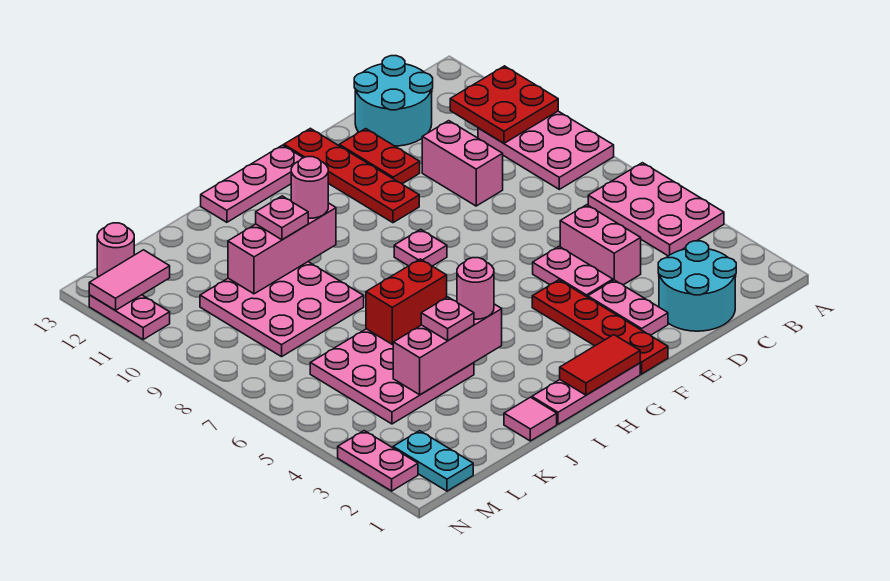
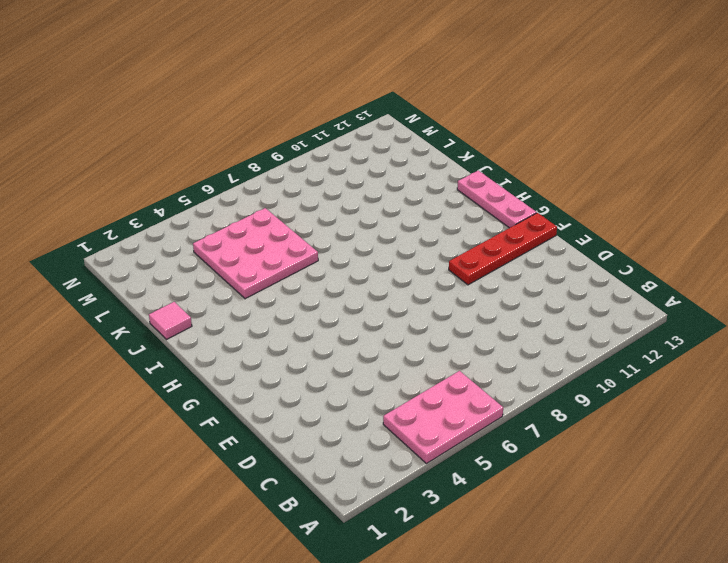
none -> pink plate A8:B10 level 1
none -> cyan round brick C1:D2 level 1
none -> cyan round brick C12:D13 level 1
none -> pink brick D4:D5 level 1

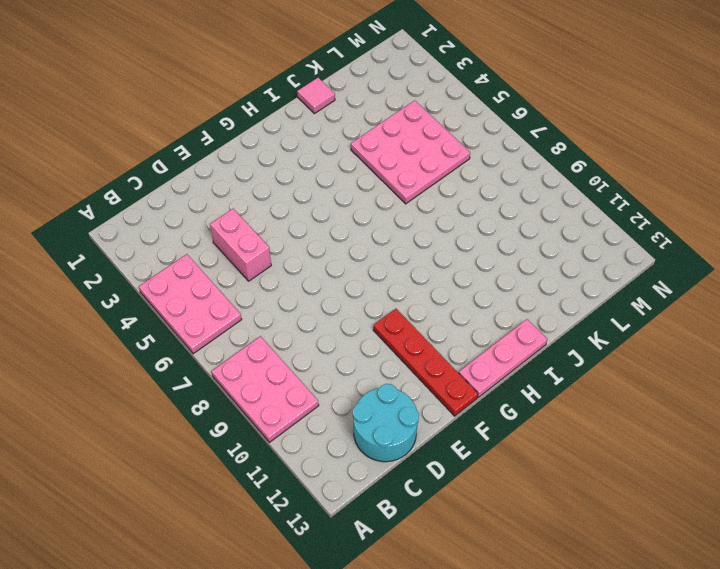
none -> cyan round brick C1:D2 level 1
none -> pink brick D9:D10 level 1
none -> pink plate E2:E3 level 1
none -> pink plate E4:E5 level 1

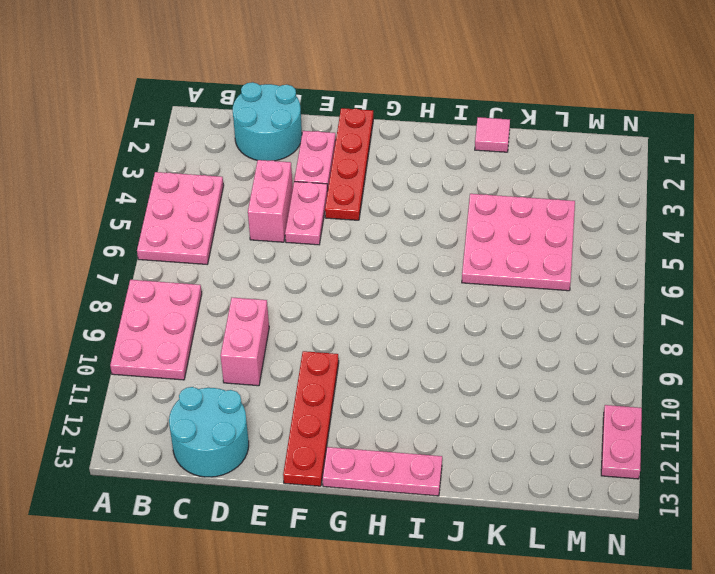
none -> red plate E11:E12 level 1
none -> pink plate G1:I1 level 1
none -> pink plate G8 level 1
none -> pink plate J8:L10 level 1

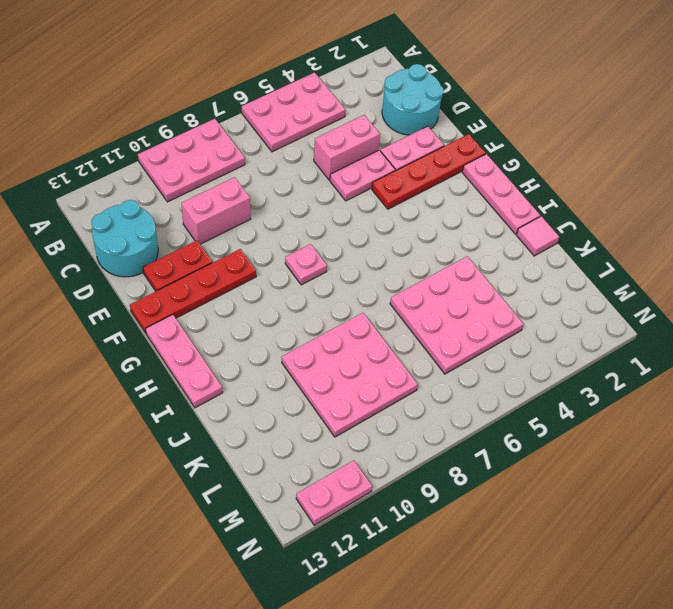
none -> cyan plate M1:M2 level 1
none -> pink round brick M13 level 1
none -> pink plate N2:N3 level 1
none -> red plate A10:B11 level 2

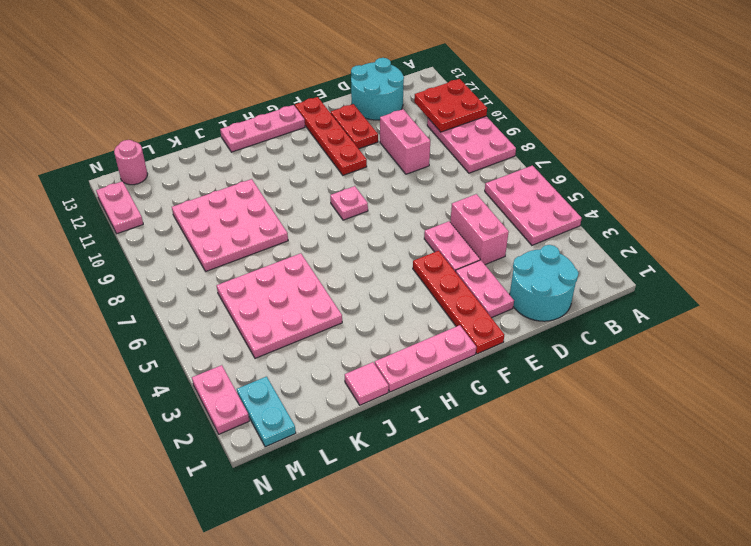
none -> red tile G1:H1 level 2
none -> pink brick I4:K4 level 2
none -> red brick I6:J6 level 2
none -> pink brick I10:K10 level 2

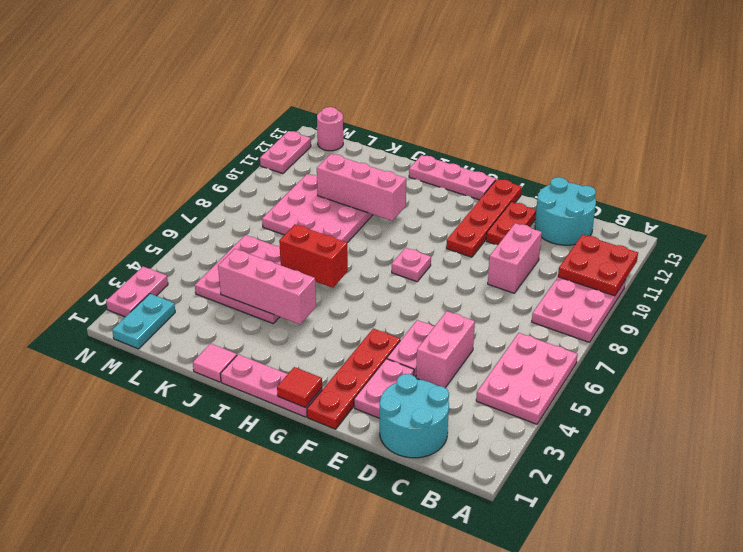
red tile G1 level 2 -> red tile G1:H1 level 2
none -> pink tile M12:N12 level 2
none -> pink round brick I4 level 3
none -> pink round brick I10 level 3
none -> pink plate J4 level 3

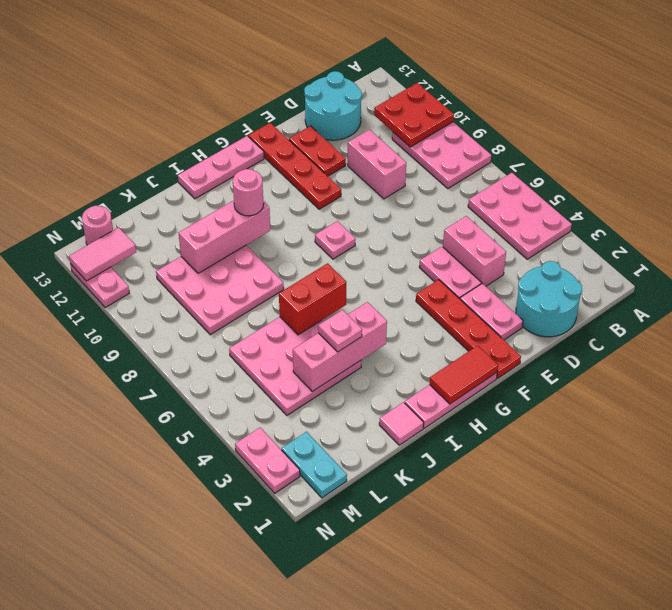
none -> pink round brick I4 level 3
none -> pink plate J10 level 3

